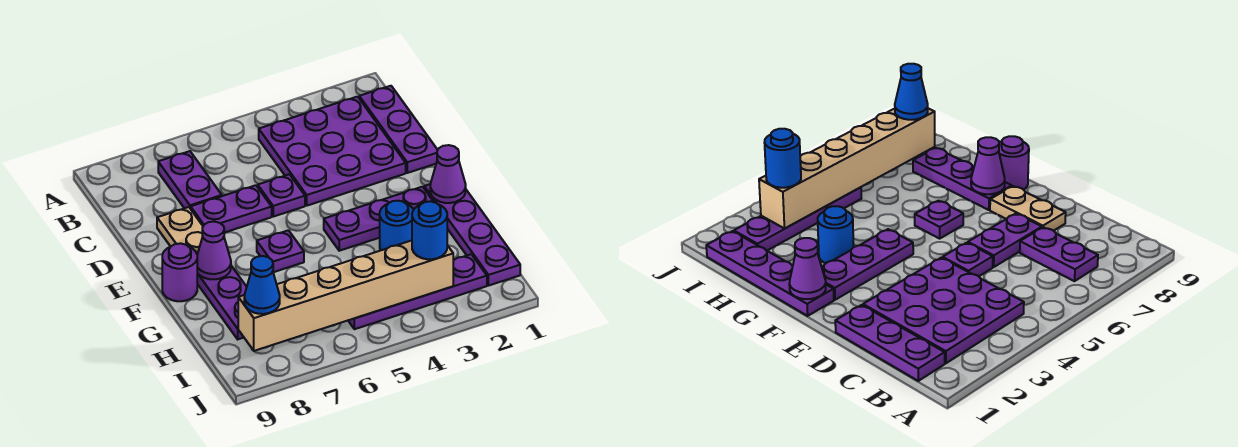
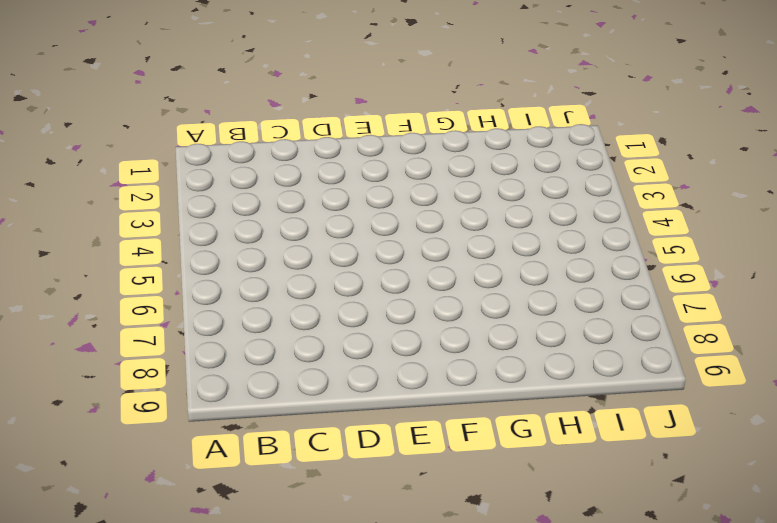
none -> purple plate B1:D1 level 1
none -> purple plate B2:D4 level 1
none -> purple plate B7:C7 level 1

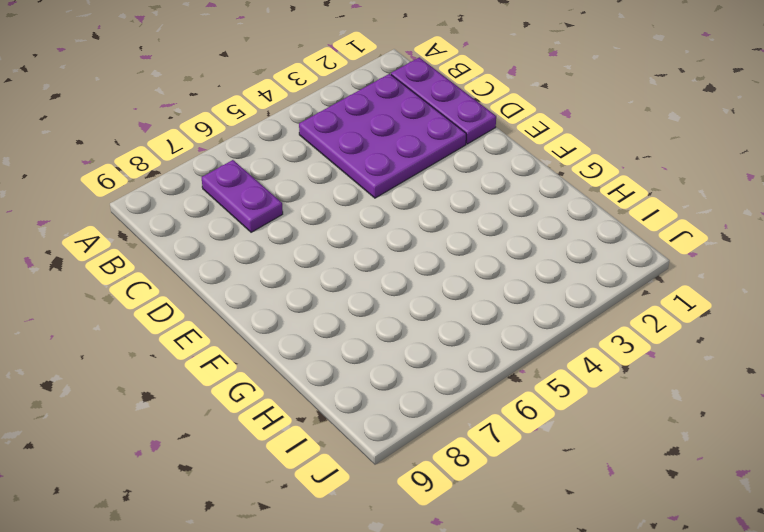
none -> purple plate D5 level 1
none -> purple plate D6:D7 level 1
none -> tan plate D8:E8 level 1

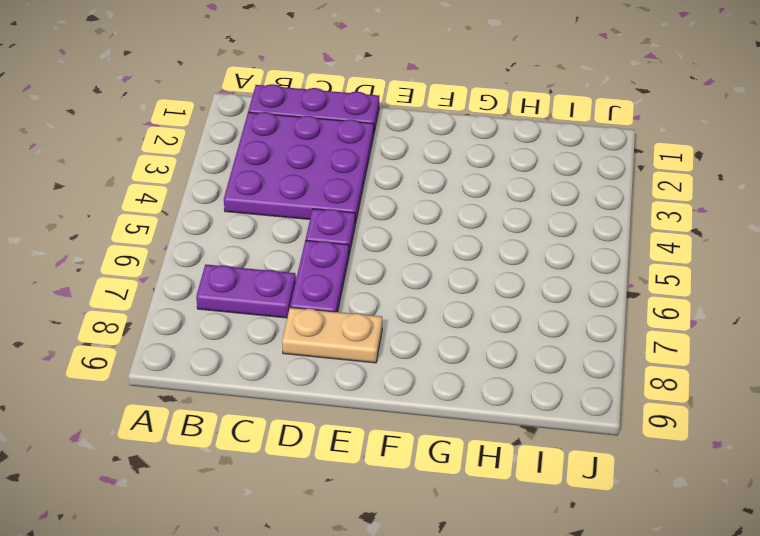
none -> purple plate F1:I1 level 1
none -> purple plate F2:F4 level 1
none -> purple plate F6 level 1

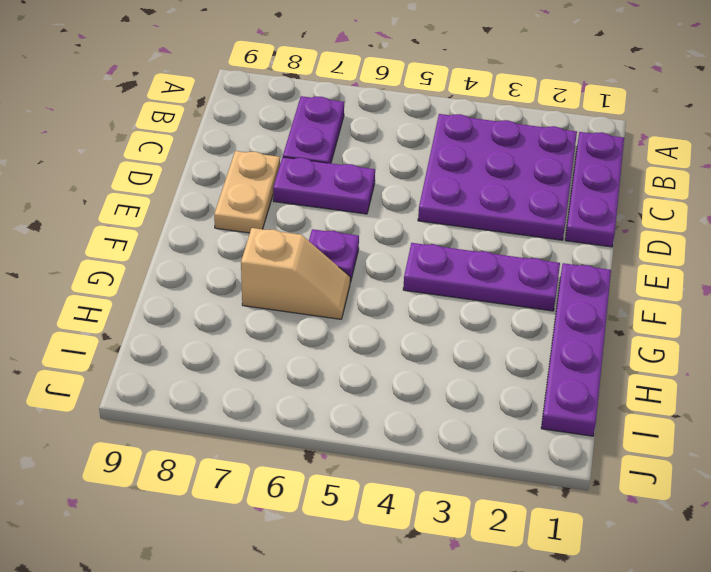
tan slope G6:G7 level 1 top 7 -> none
none -> purple plate D5 level 1
none -> purple plate F8:H8 level 1
none -> purple round brick F9 level 1

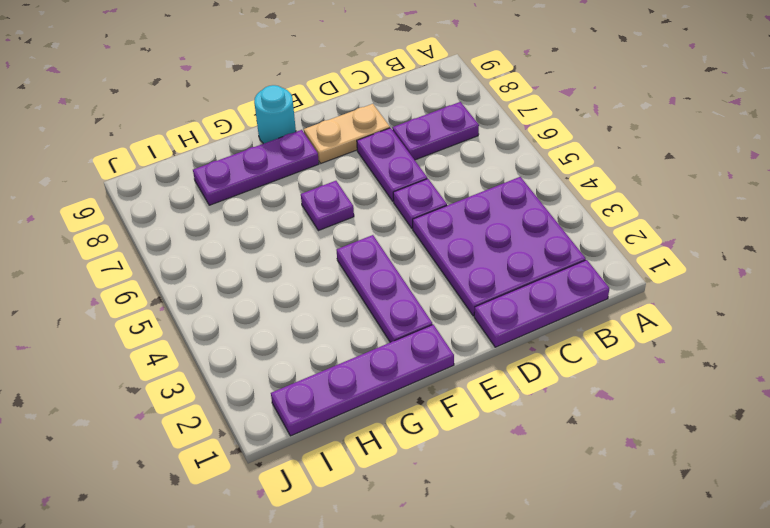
cyan round brick F9 level 1 -> purple round brick F9 level 1
none -> blue round brick G3 level 1
none -> purple plate I2:I5 level 1
none -> purple cone F1 level 2

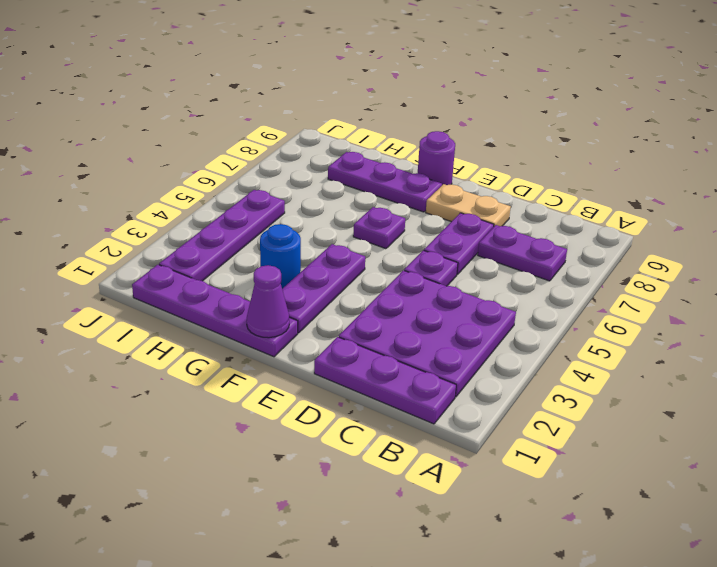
none -> purple cone F8 level 2
none -> tan brick I3:I8 level 2
none -> blue round brick I3 level 3

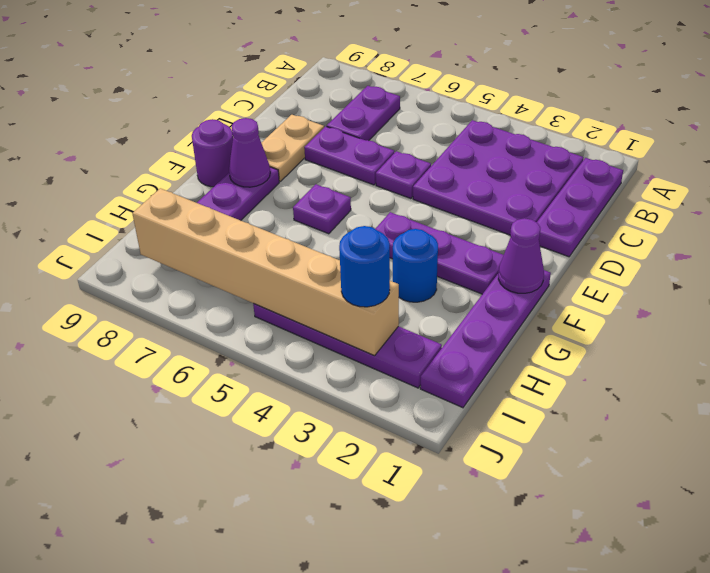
none -> blue cone I8 level 3

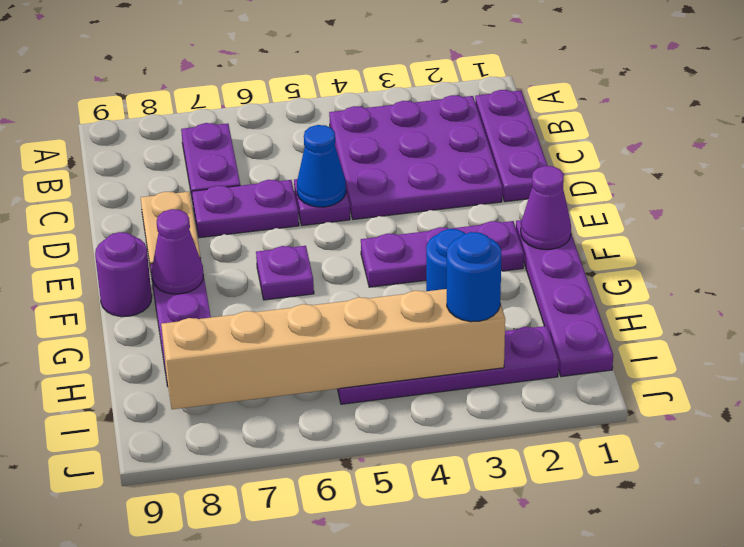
blue cone D5 level 2 -> blue cone I8 level 3

